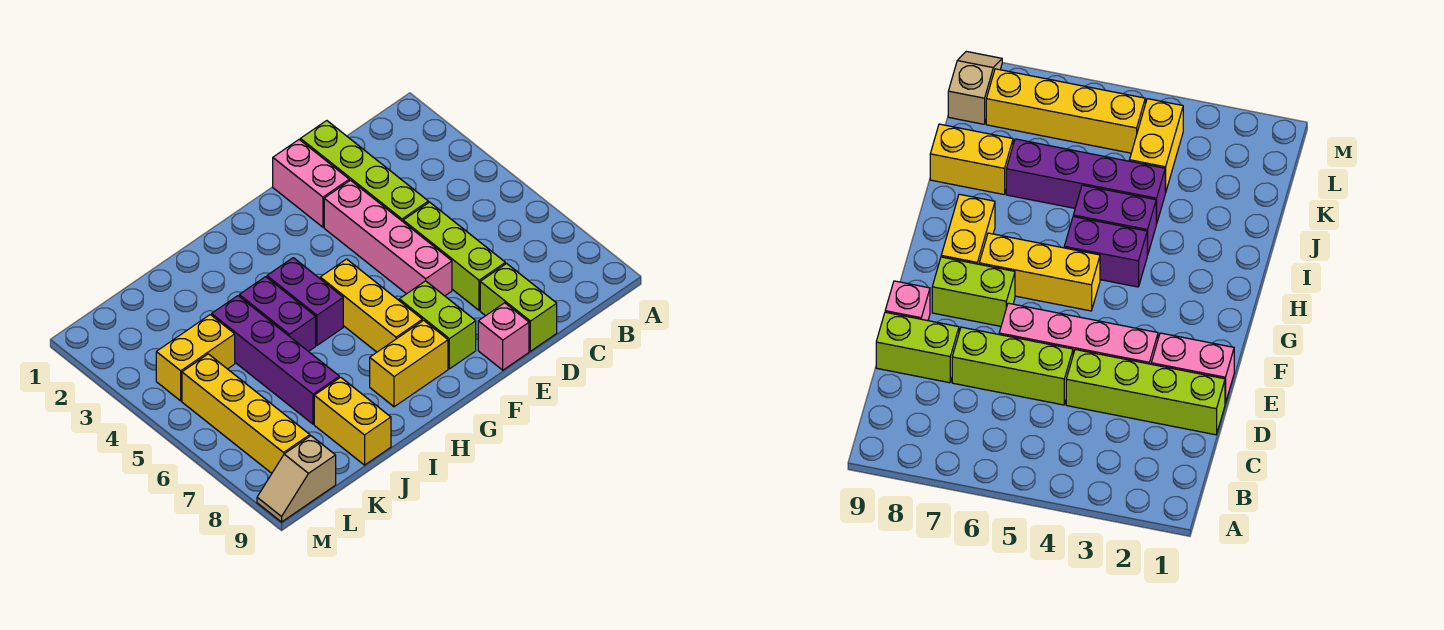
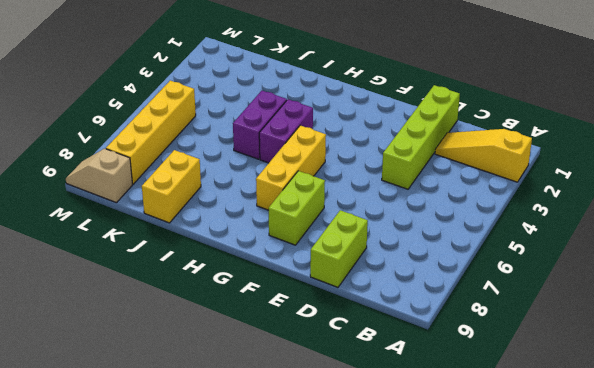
yellow slope A2:C2 level 1 top A -> none
none -> lime brick D5:D7 level 1
none -> pink brick E1:E2 level 1
none -> pink brick E3:E6 level 1

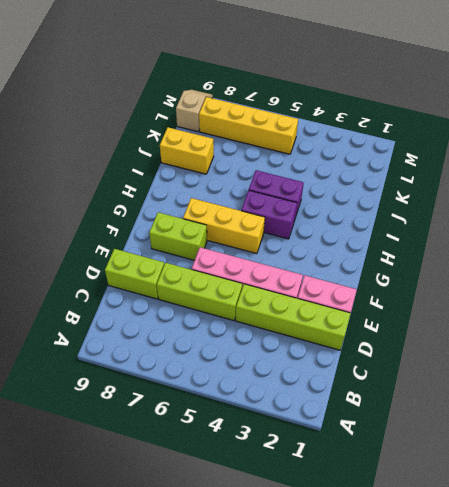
none -> pink brick E9 level 1
none -> yellow brick G8:H8 level 1
none -> purple brick J4:J7 level 1

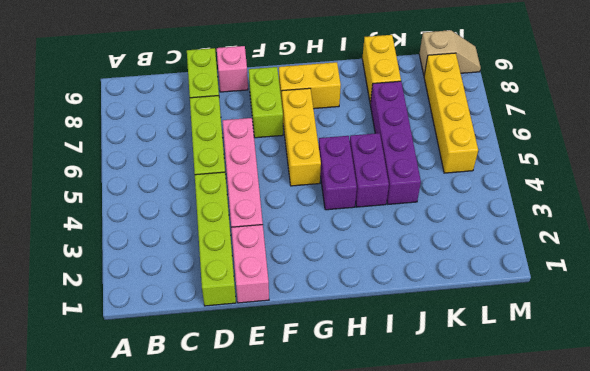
none -> yellow brick K4:L4 level 1

